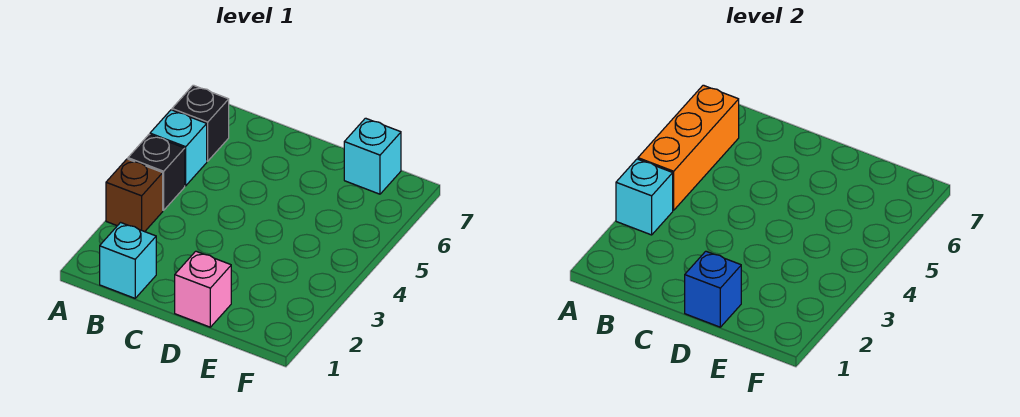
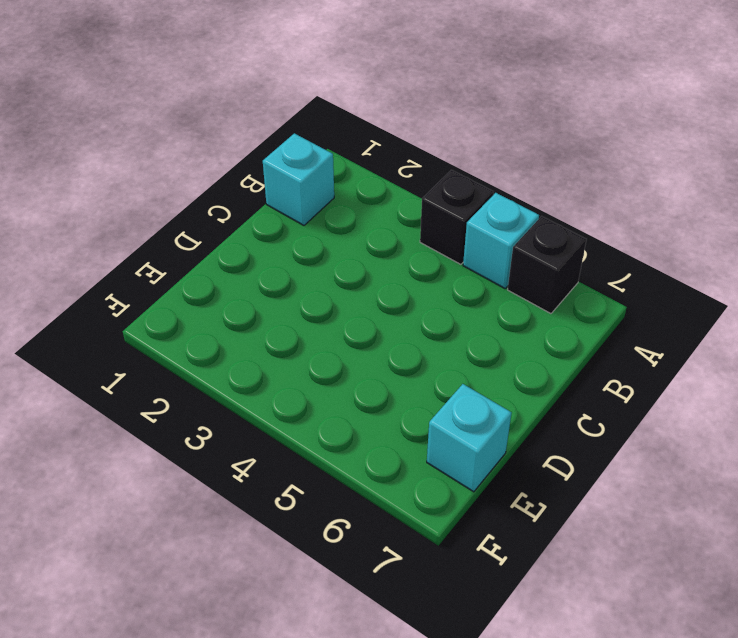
none -> brown brick A3 level 1
none -> pink brick D1 level 1

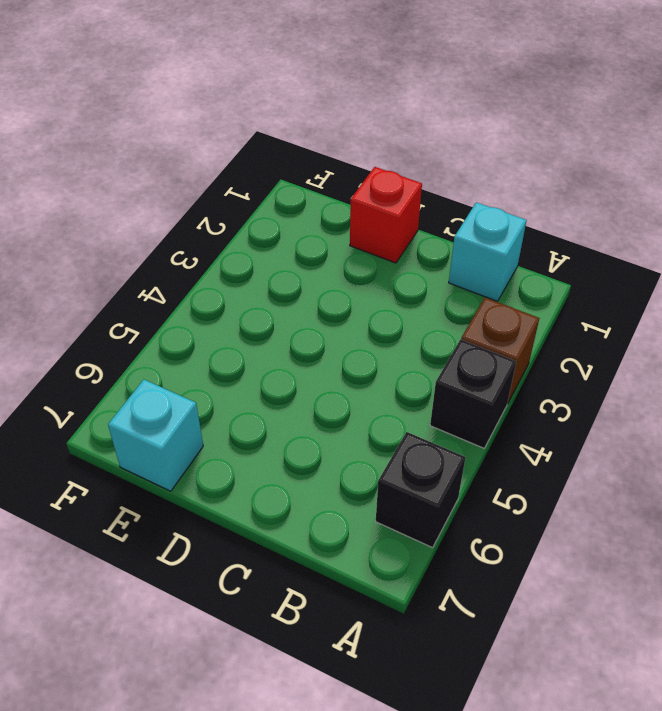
red brick D1 level 1 -> pink brick D1 level 1
none -> cyan brick A5 level 1
none -> cyan brick A3 level 2

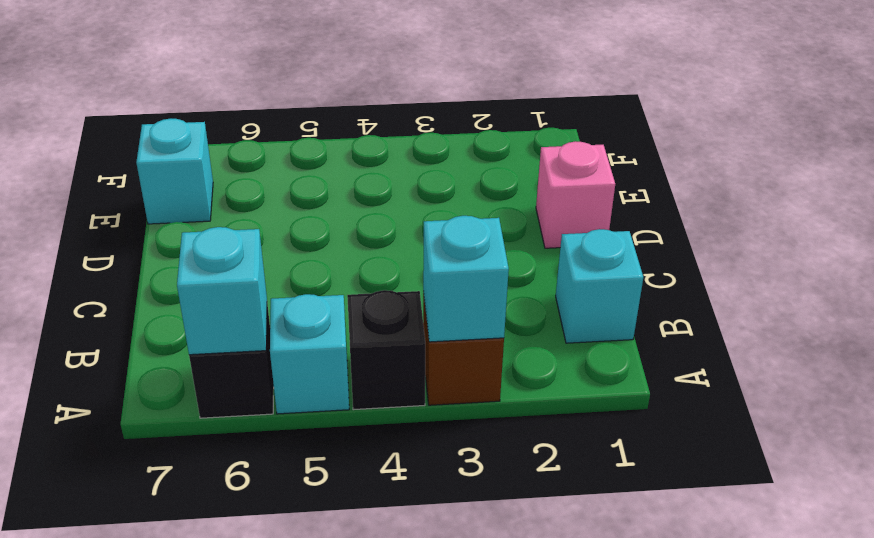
cyan brick A6 level 2 -> orange brick A4:A6 level 2
none -> blue brick D1 level 2

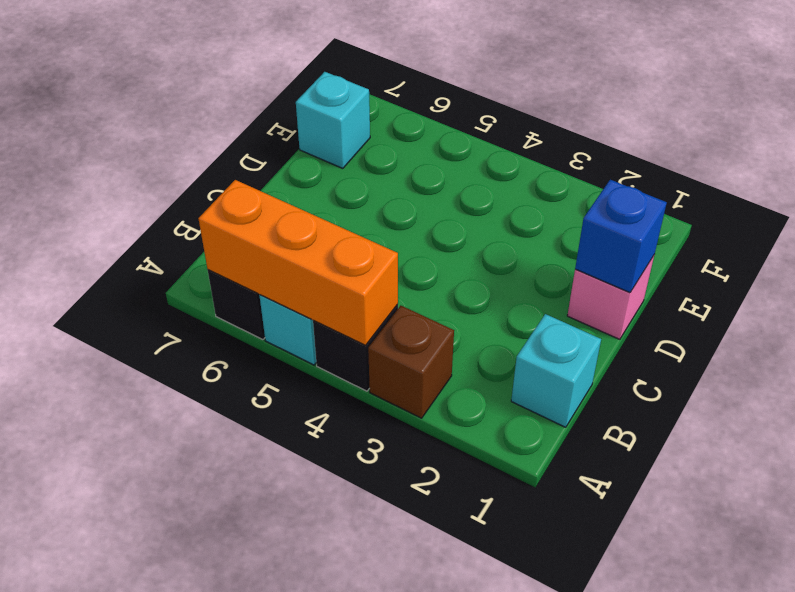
none -> cyan brick A3 level 2

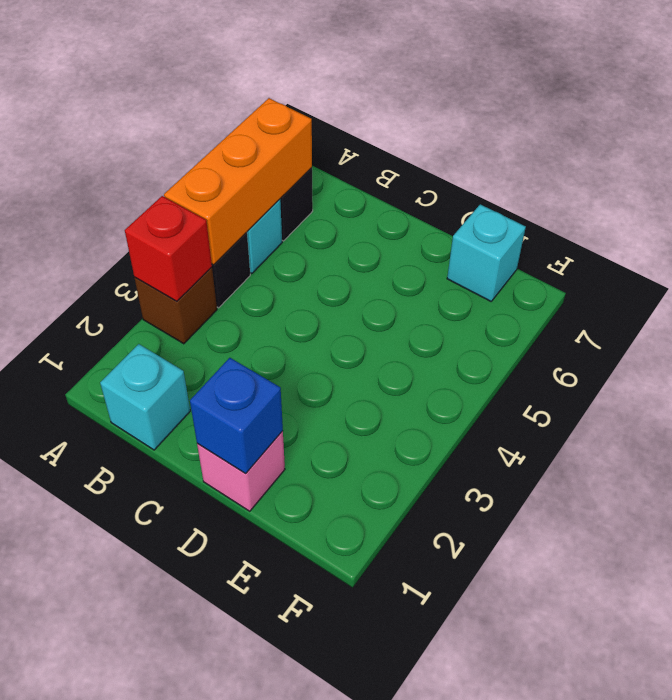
red brick A3 level 2 -> cyan brick A3 level 2

